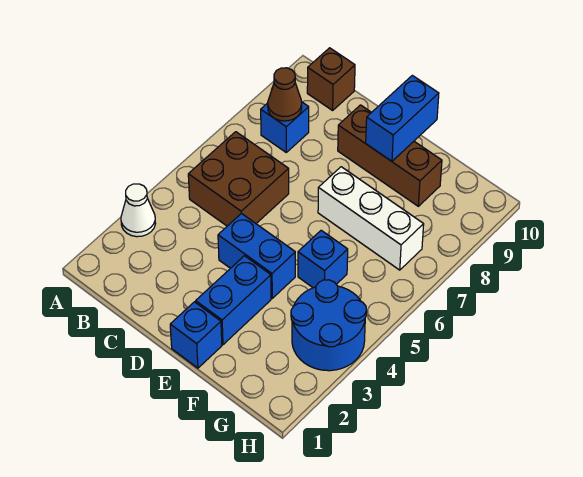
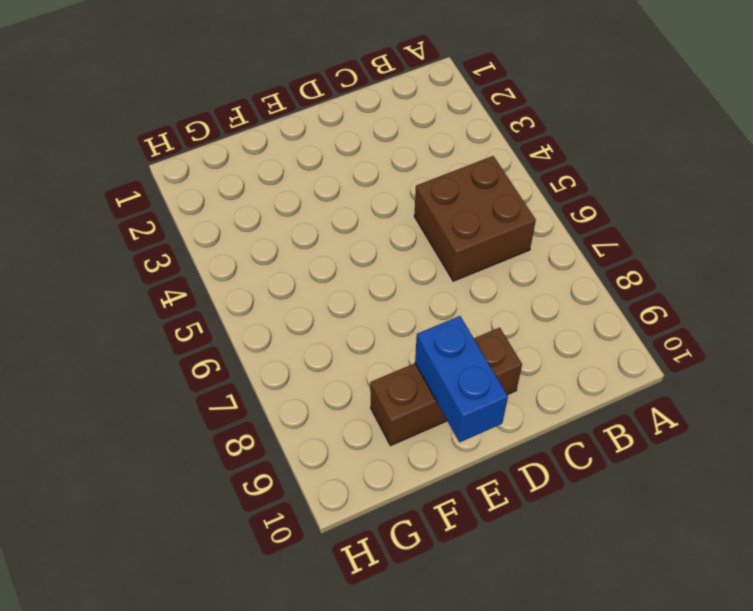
none -> white cone A3 level 1
none -> blue brick B8 level 1
none -> brown brick B10 level 1

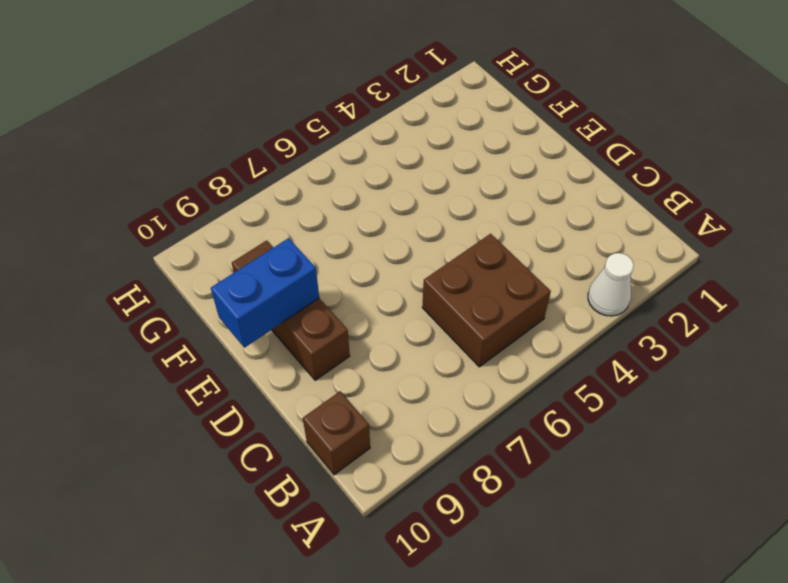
none -> blue brick B8 level 1
none -> blue brick D4:E4 level 1
none -> blue brick E1 level 1

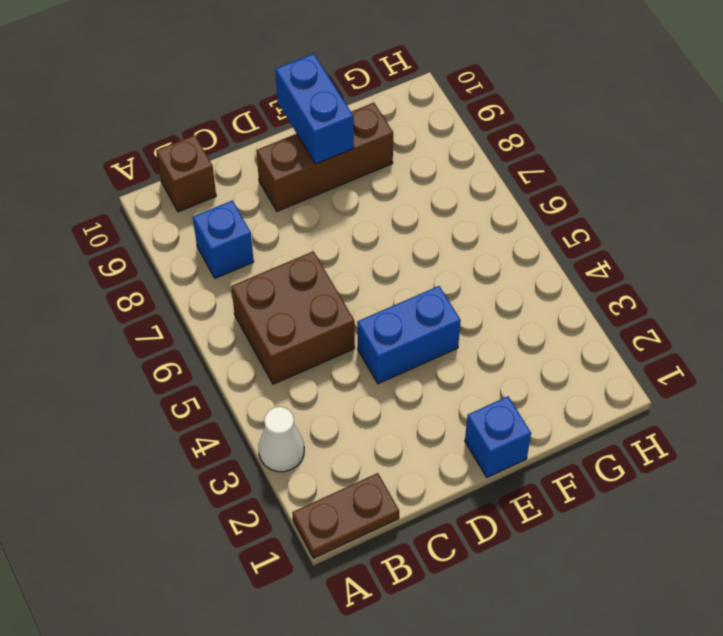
brown plate A1:B1 level 1 -> none
none -> blue brick E2:E3 level 1
none -> white brick E7:G7 level 1
none -> blue brick F5 level 1

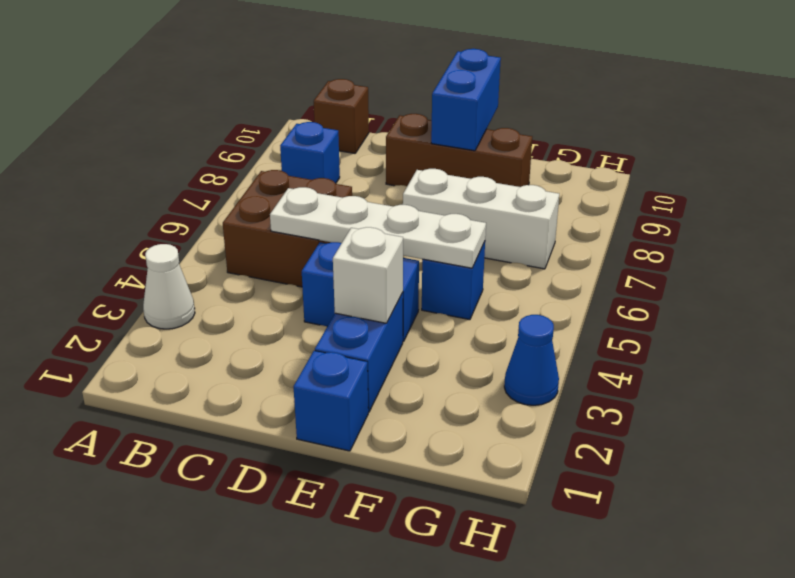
white plate C5:F5 level 2 -> none
white brick E3 level 2 -> none
blue cone H3 level 1 -> blue round brick G3:H4 level 1
none -> brown cone B8 level 2

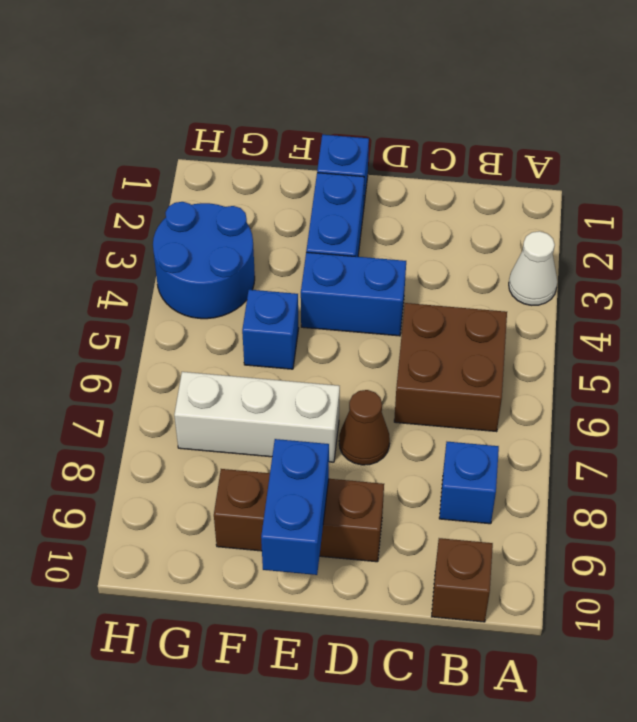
brown cone D7 level 1 -> brown cone B8 level 2

